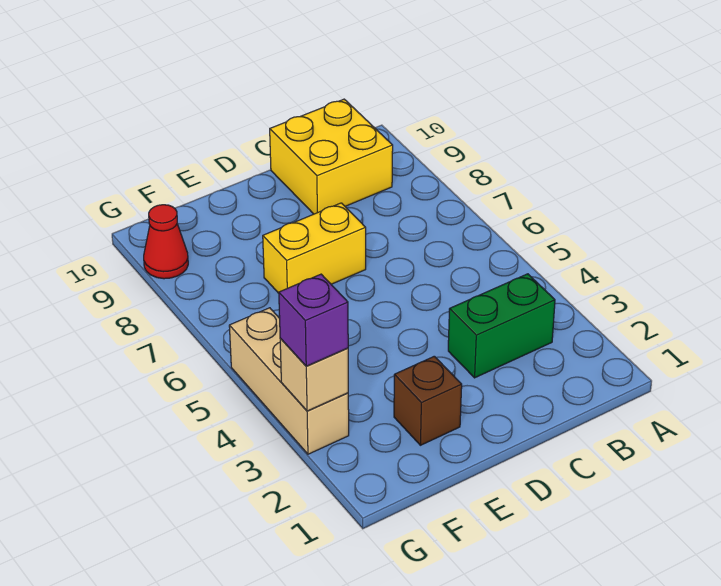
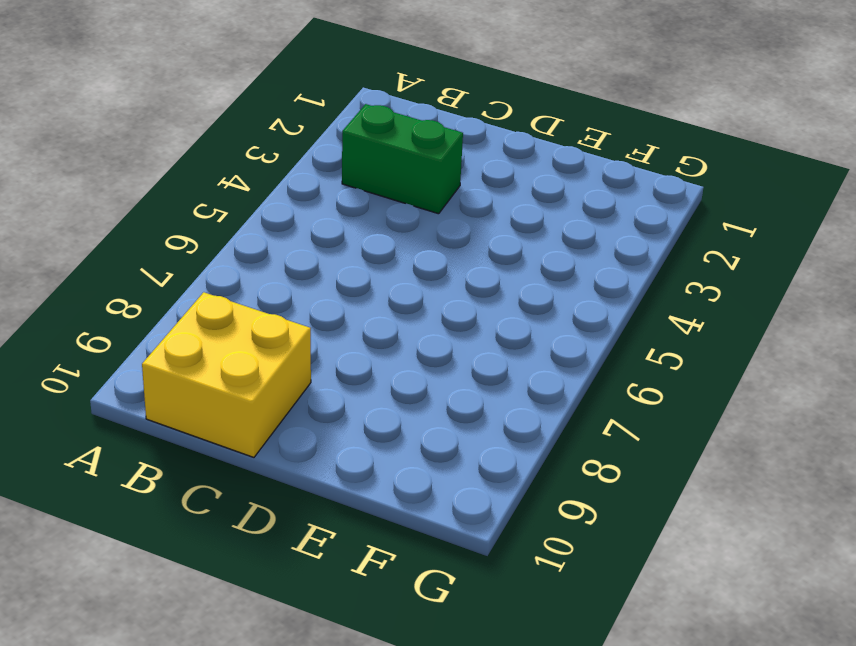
none -> yellow brick D7:E7 level 1
none -> brown brick E2 level 1

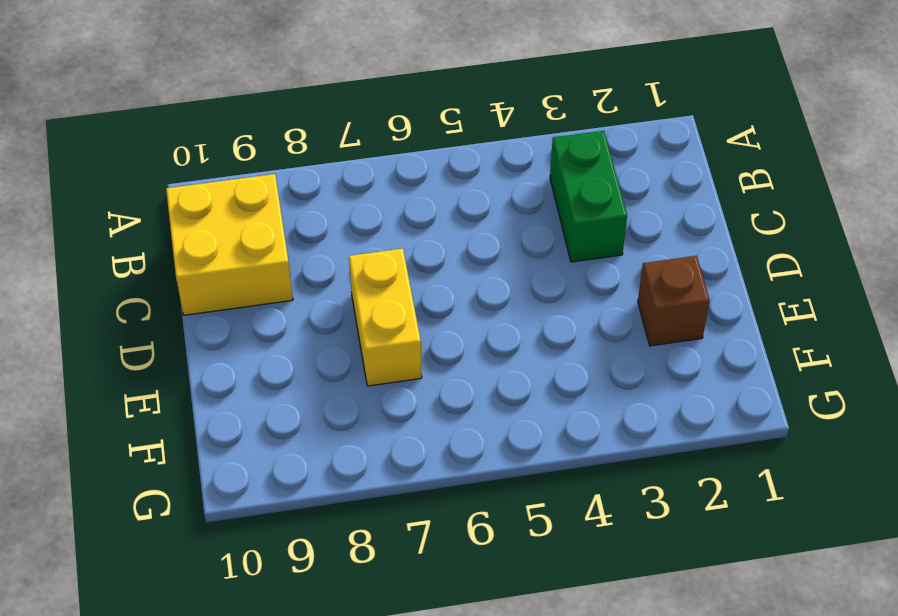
none -> tan brick G3:G5 level 1
none -> red cone G9 level 1

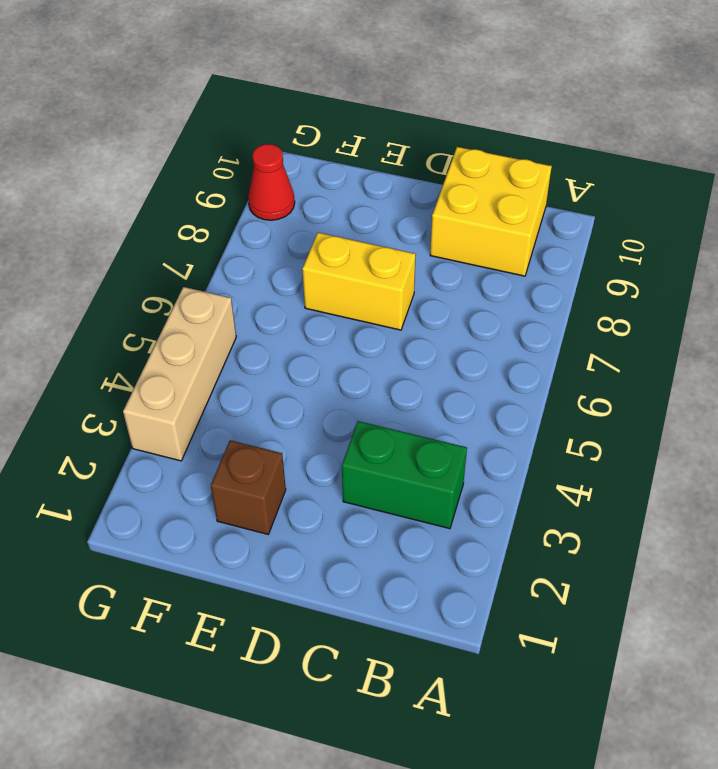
none -> tan brick G3 level 2
none -> purple brick G3 level 3

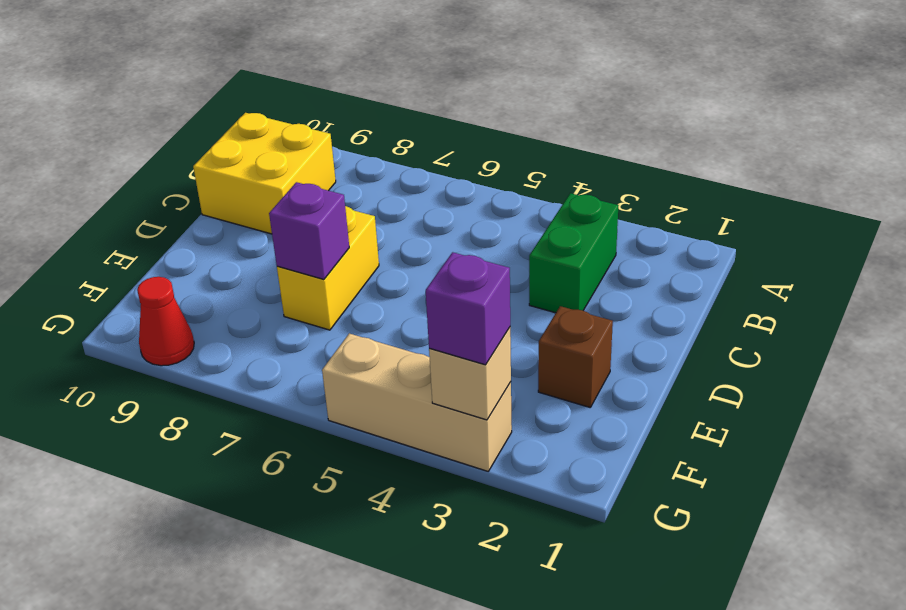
purple brick E7 level 2 -> none

